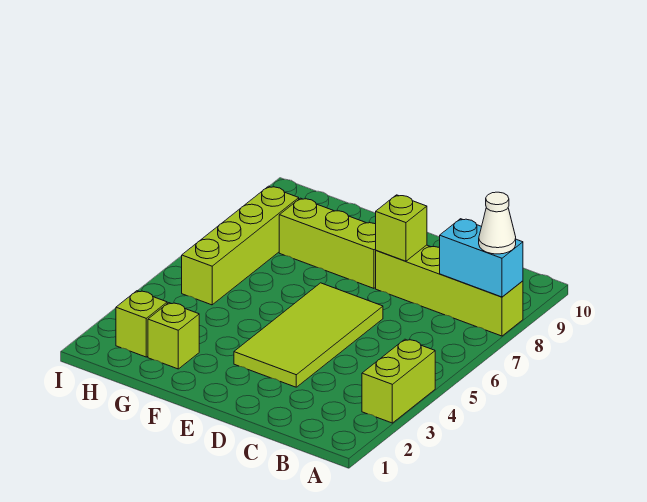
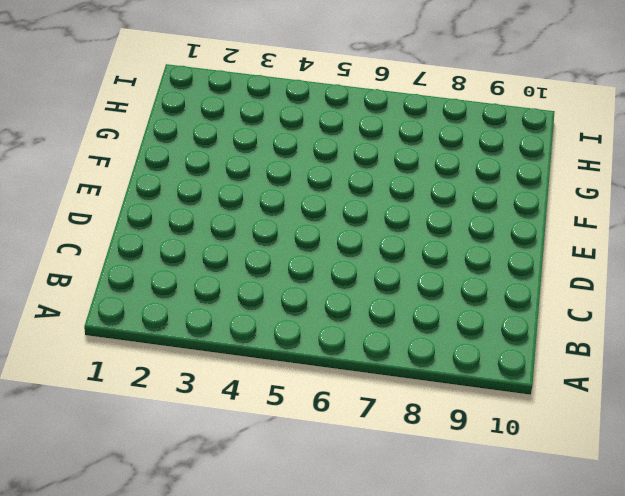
none -> lime brick A3:A4 level 1
none -> lime brick A8:D8 level 1

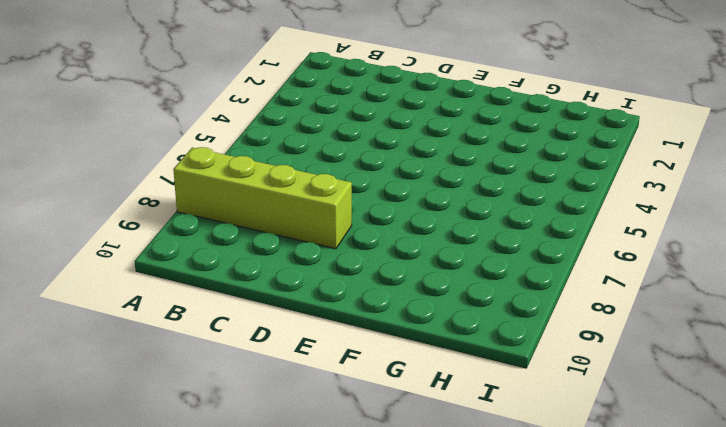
none -> lime brick A3:A4 level 1
none -> lime tile D3:E6 level 1

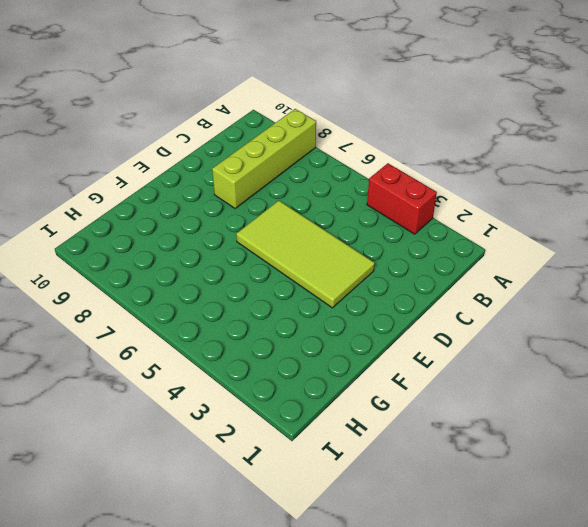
red brick A3:A4 level 1 -> lime brick A3:A4 level 1
none -> lime brick E8:G8 level 1
none -> lime brick G2 level 1

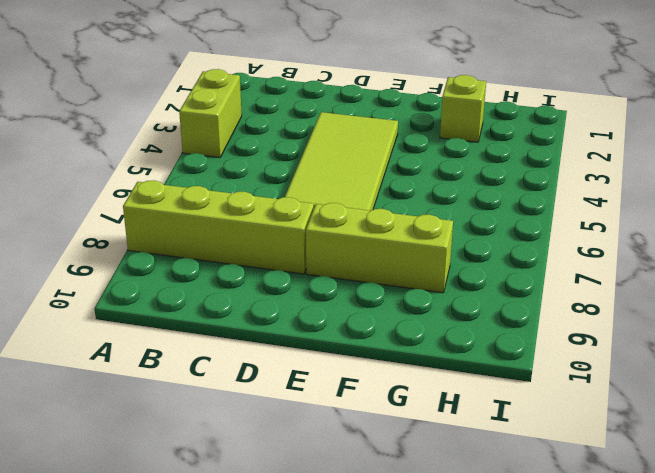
none -> lime brick H2 level 1
none -> lime brick H5:H8 level 1

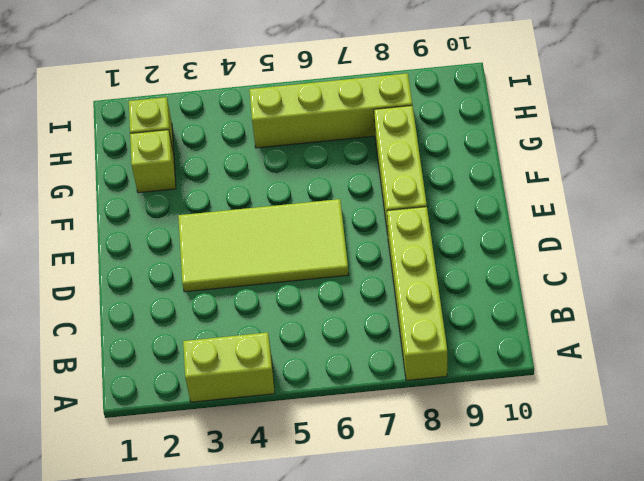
none -> cyan brick A8:B8 level 2
none -> lime brick D8 level 2

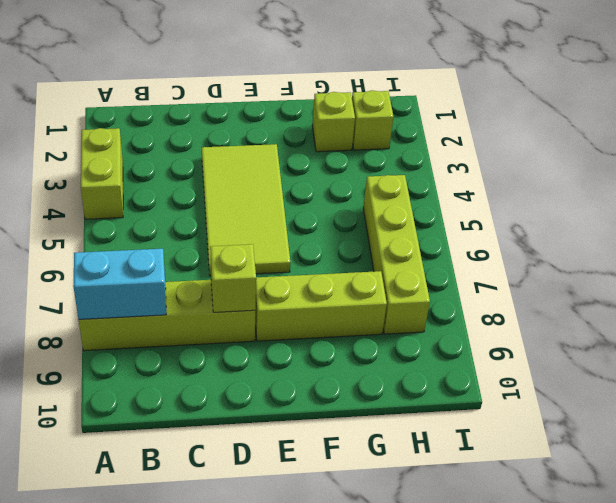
none -> white cone A8 level 3

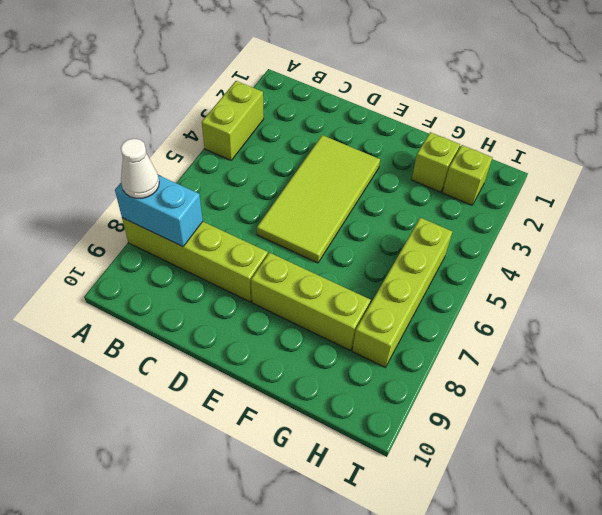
none -> lime brick D8 level 2

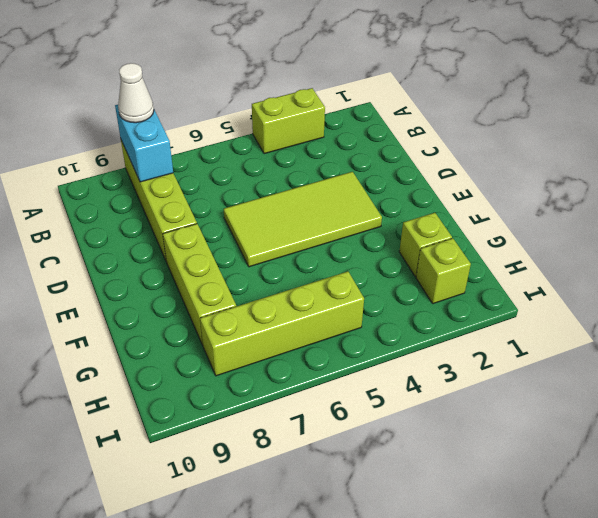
none -> lime brick D8 level 2

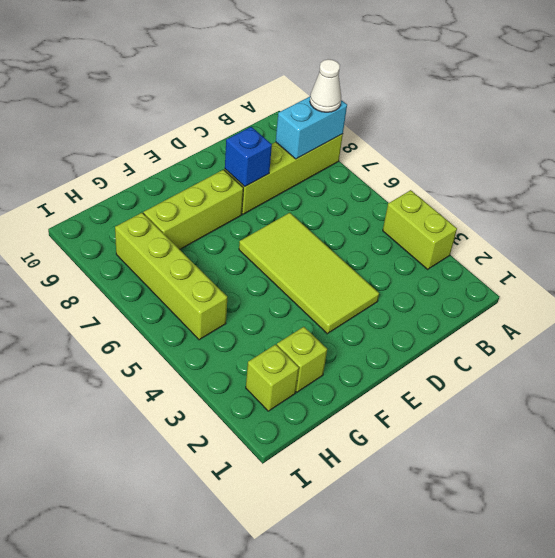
blue brick D8 level 2 -> lime brick D8 level 2

